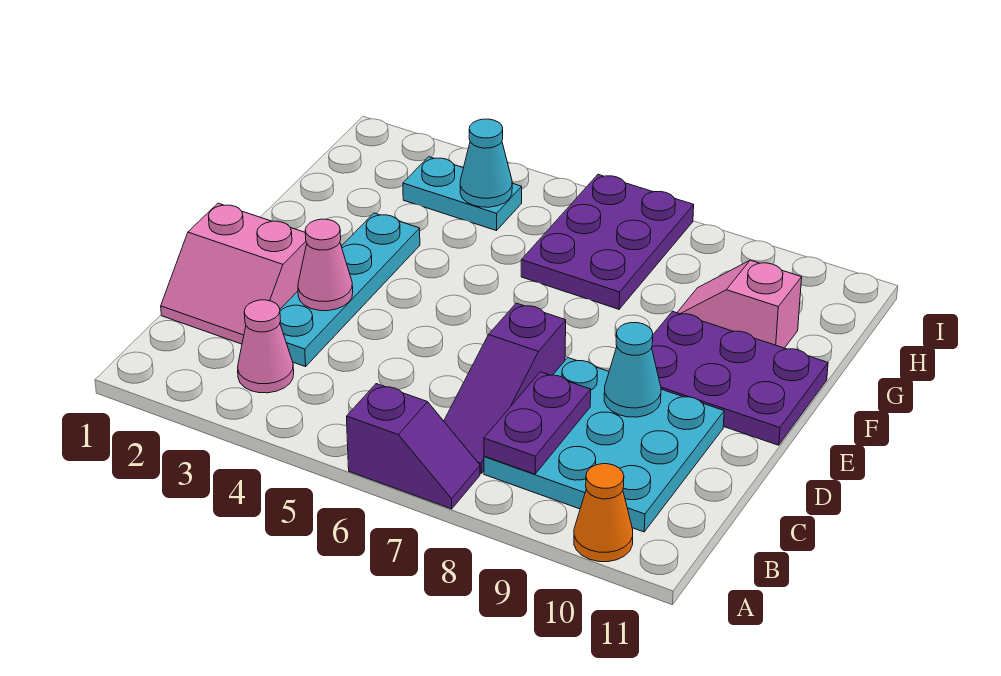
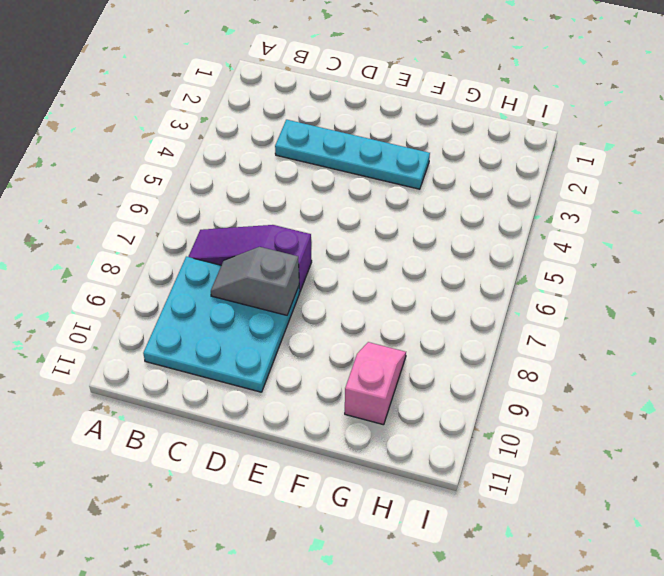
grey slope C8:D8 level 2 top D -> purple plate B8:C8 level 2
none -> purple slope A6:A7 level 1 top 6
none -> orange cone A10 level 1
none -> pink cone B3 level 1

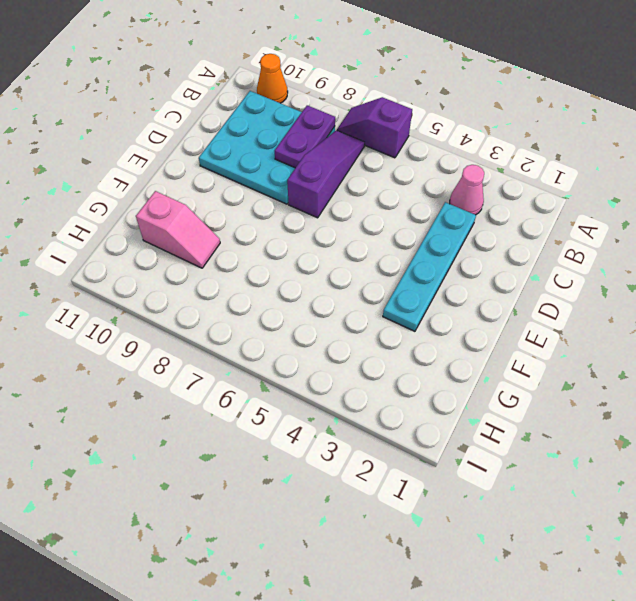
none -> pink slope C1:D2 level 1 top D
none -> purple plate E9:F11 level 1
none -> purple plate G6:I7 level 1

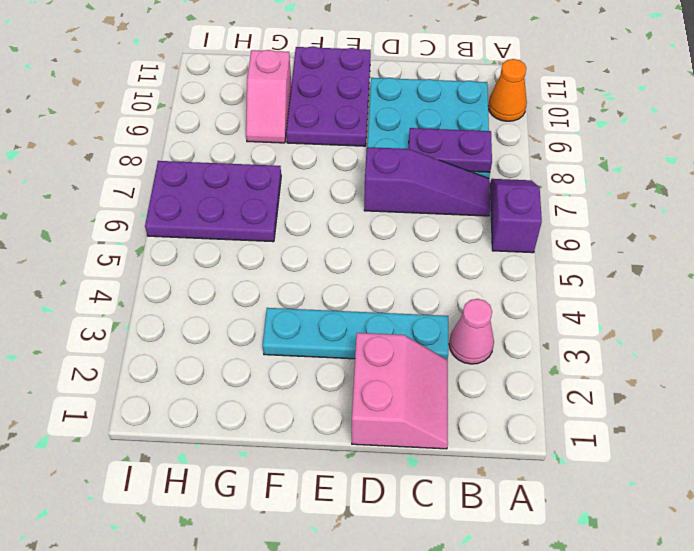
none -> cyan plate H3:H4 level 1
none -> pink cone D3 level 2
none -> cyan cone D9 level 2

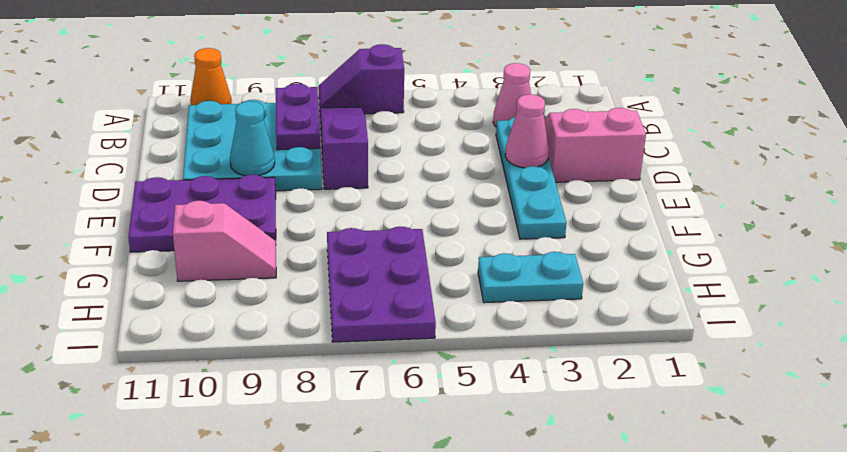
none -> cyan cone H4 level 2

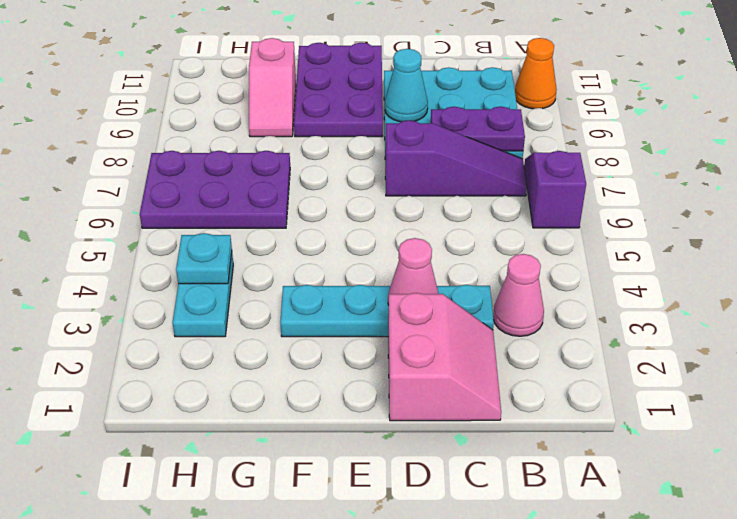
cyan plate H4 level 2 -> cyan cone H4 level 2

